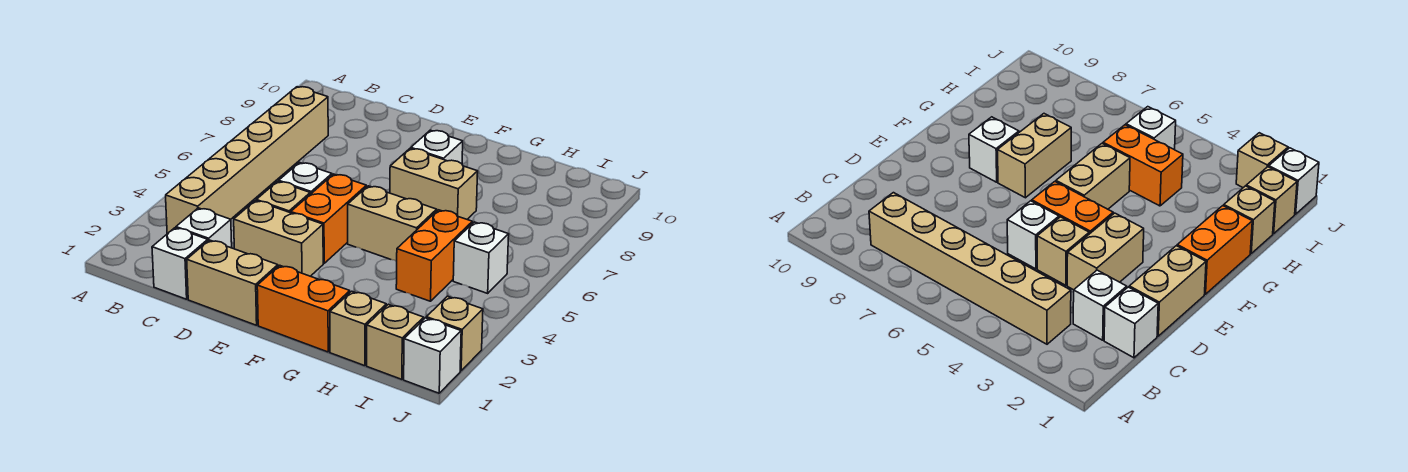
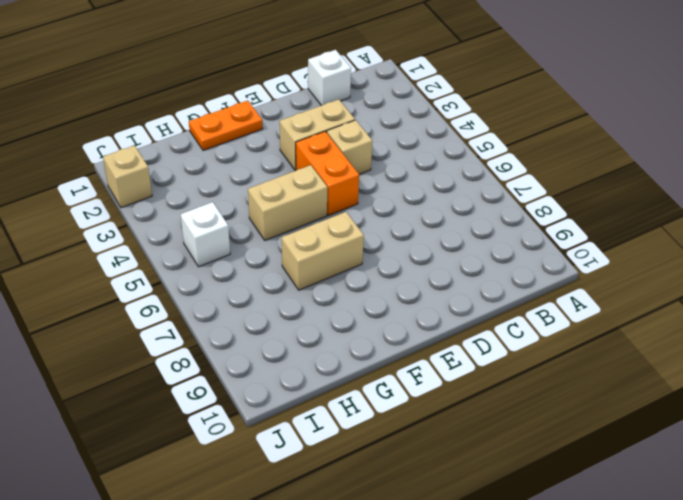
orange plate F1:G1 level 1 -> orange brick F1:G1 level 1
none -> tan brick B3:B8 level 1
none -> white brick C2 level 1
none -> tan brick D1:E1 level 1

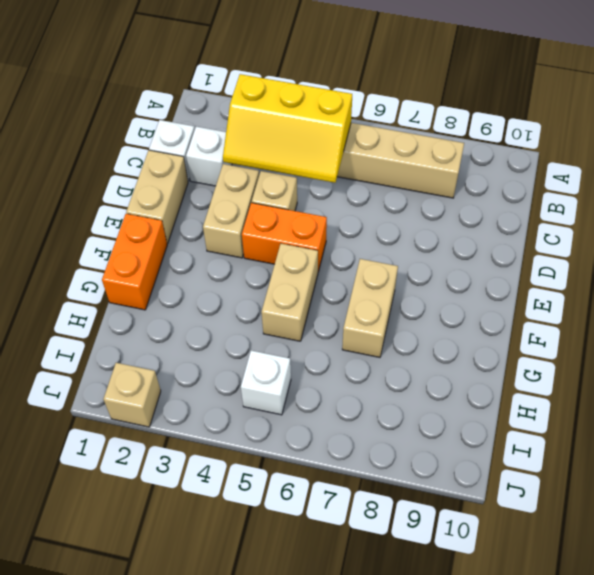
yellow slope B3:C5 level 2 top B -> none
none -> white brick D5 level 1
none -> white brick F8 level 1
none -> tan brick H1 level 1

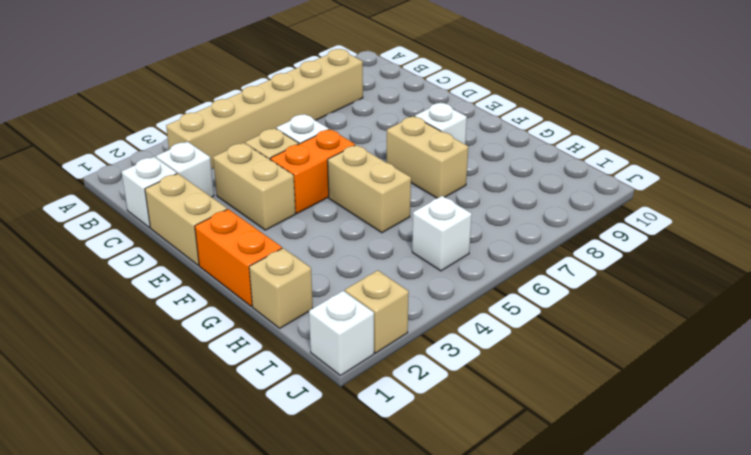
none -> orange brick H4:H5 level 1
none -> tan brick I1 level 1

